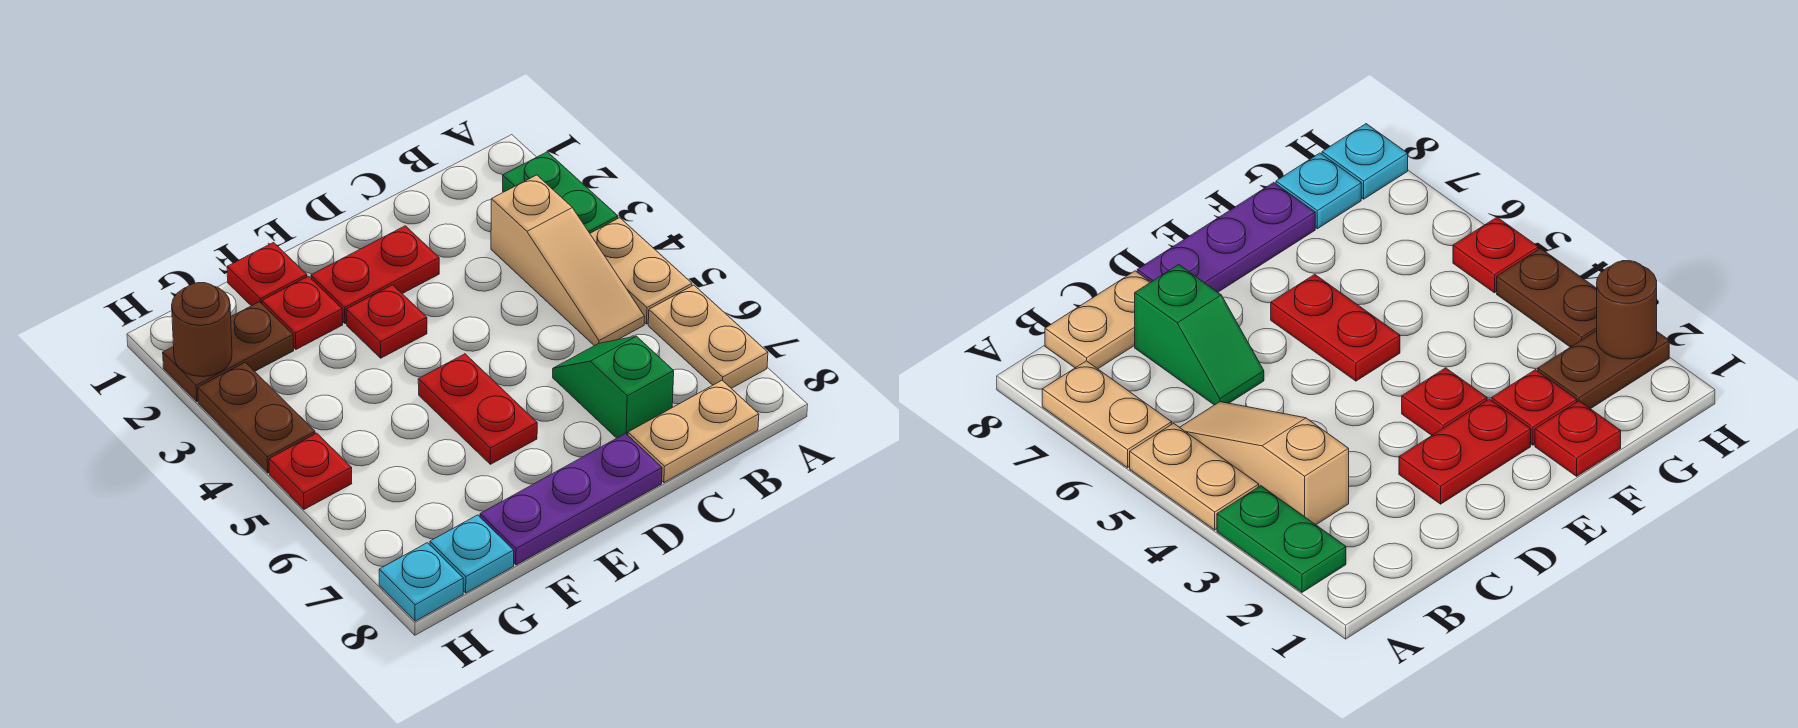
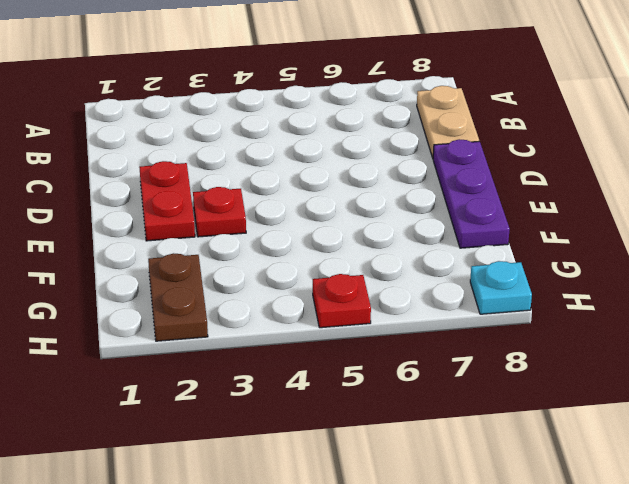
none -> green plate A2:A3 level 1
none -> tan plate A4:A5 level 1
none -> tan plate A6:A7 level 1

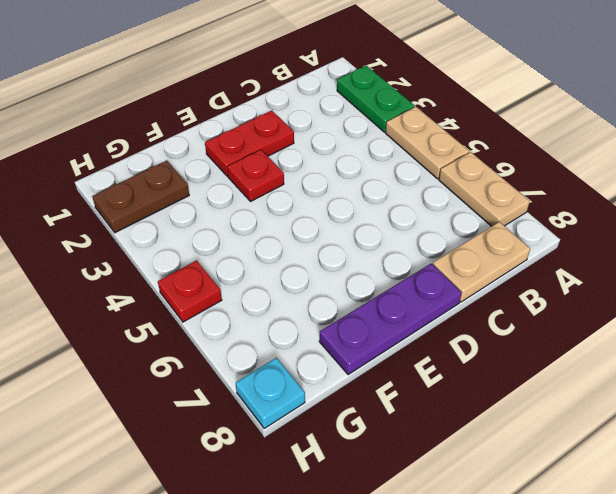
none -> tan slope B3:B5 level 1 top 3
none -> green slope C6:C7 level 1 top 7
none -> red plate E5:E6 level 1

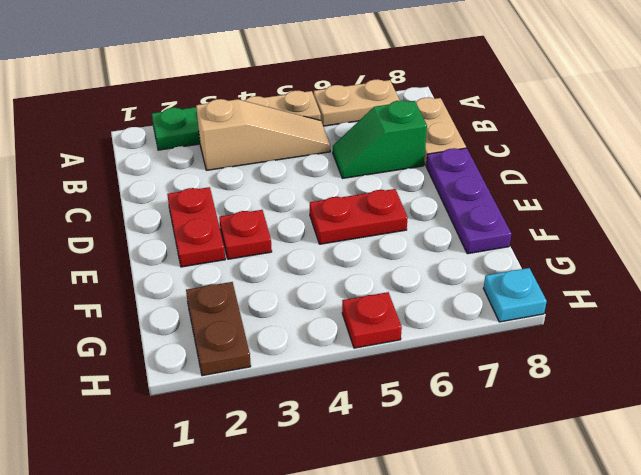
none -> red plate F1 level 1
none -> red plate F2 level 1
none -> cyan plate G8 level 1

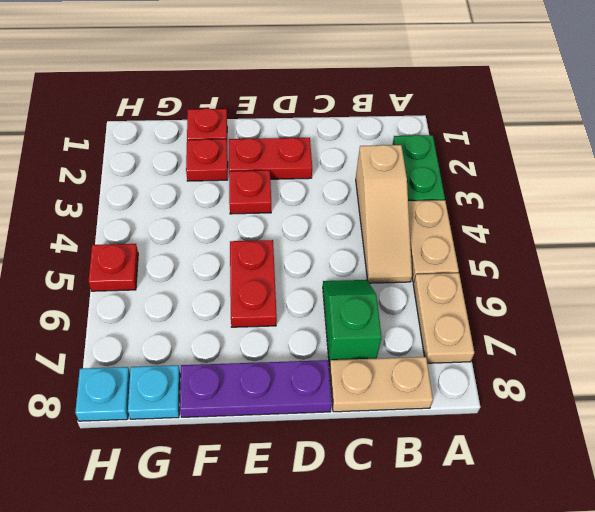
none -> brown plate G2:H2 level 1
none -> brown plate H3:H4 level 1
none -> brown round brick H2 level 2

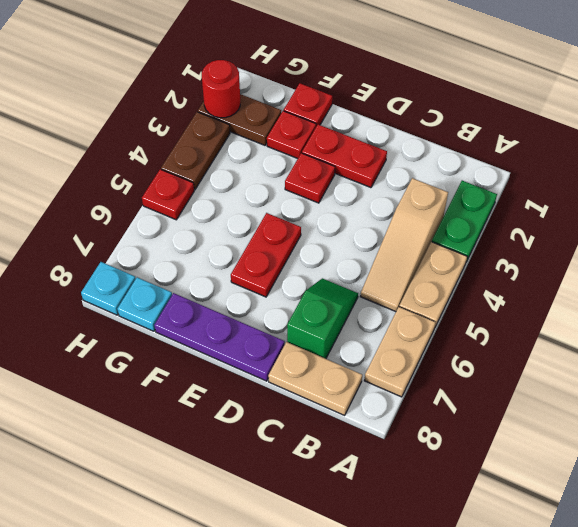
red round brick H2 level 2 -> brown round brick H2 level 2

